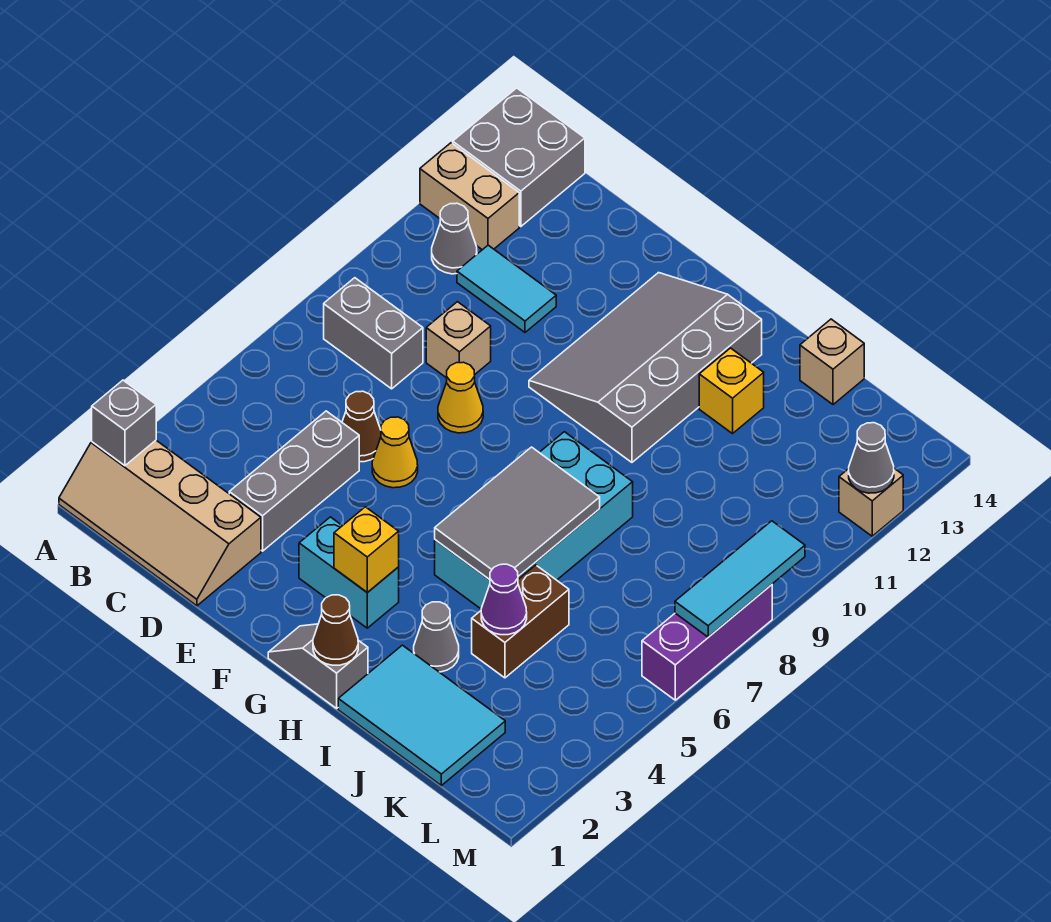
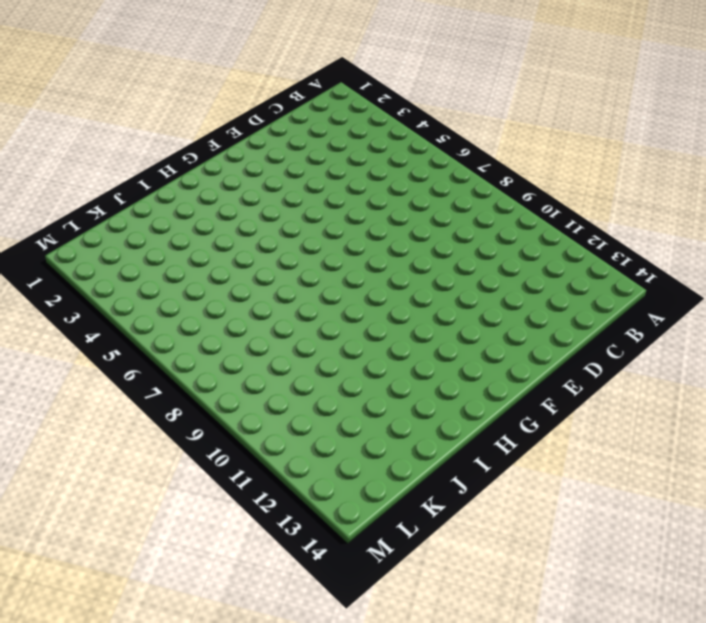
none -> tan slope A1:D2 level 1 top 2
none -> tan brick A12:B12 level 1
none -> grey brick A13:B14 level 1

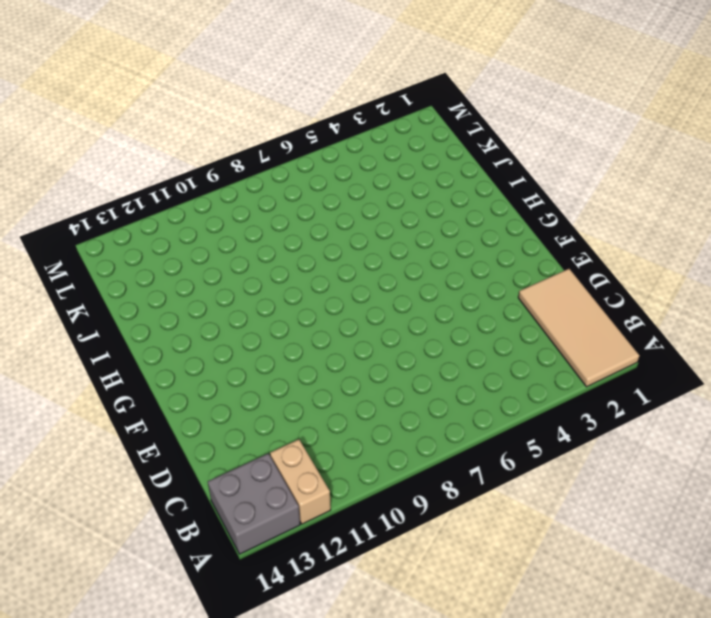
tan tile A1:D2 level 1 -> tan slope A1:D2 level 1 top 2
none -> grey brick B8:C8 level 1
none -> grey cone B11 level 1
none -> cyan tile C11:D11 level 1

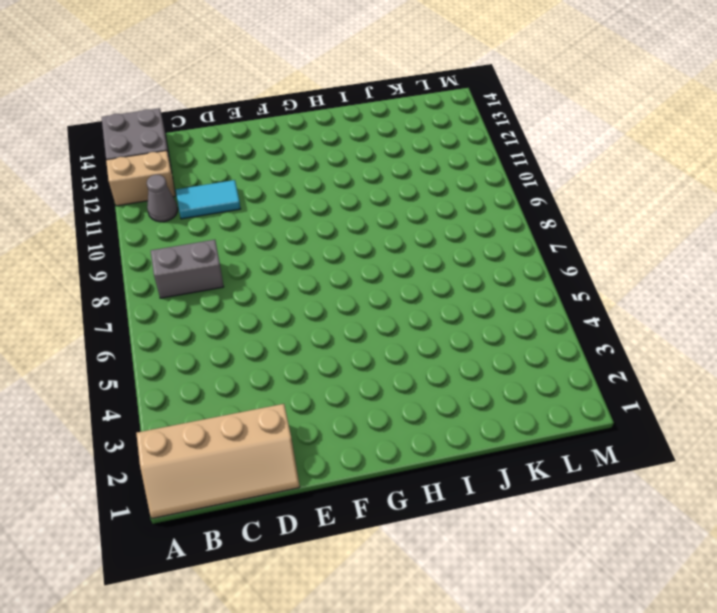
none -> grey brick D3:D5 level 1
none -> brown cone D6 level 1
none -> tan brick D9 level 1

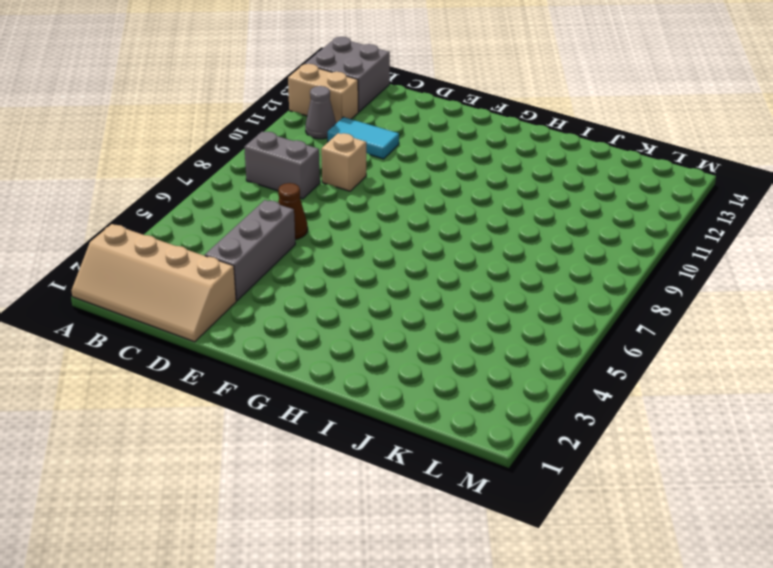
none -> yellow cone E6 level 1
none -> yellow cone E8 level 1
none -> cyan brick F3:G3 level 1

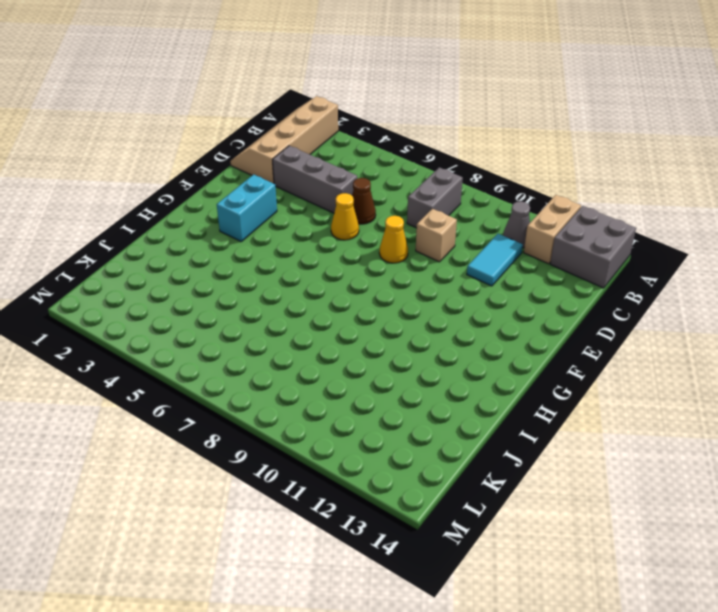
none -> grey slope F10:H13 level 1 top H
none -> grey slope G1:H1 level 1 top H
none -> cyan brick H5:I8 level 1

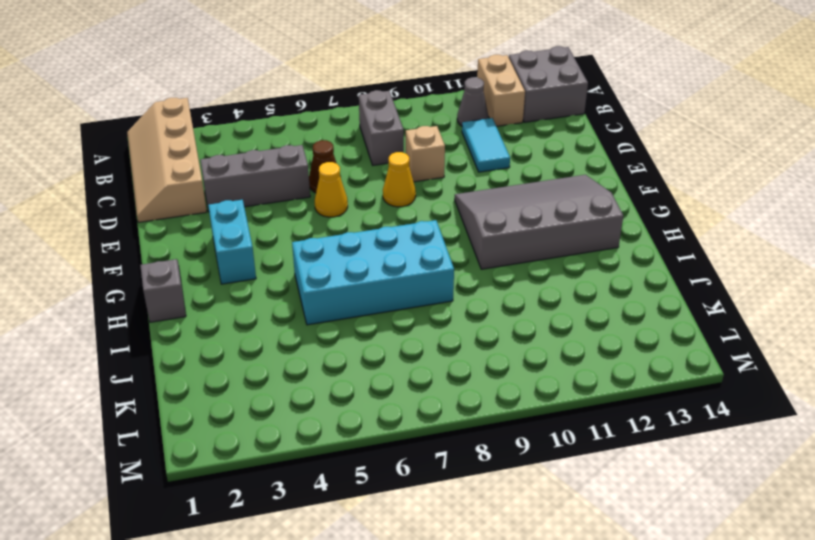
none -> cyan tile I1:K2 level 1
none -> grey cone I3 level 1
none -> yellow brick I12 level 1

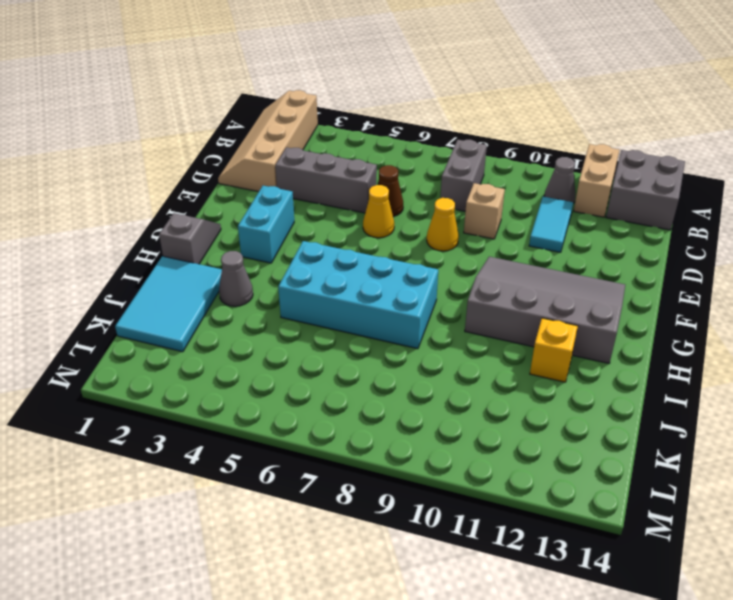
none -> brown brick J4:J5 level 1
none -> tan brick J14 level 1
none -> purple brick M6:M8 level 1

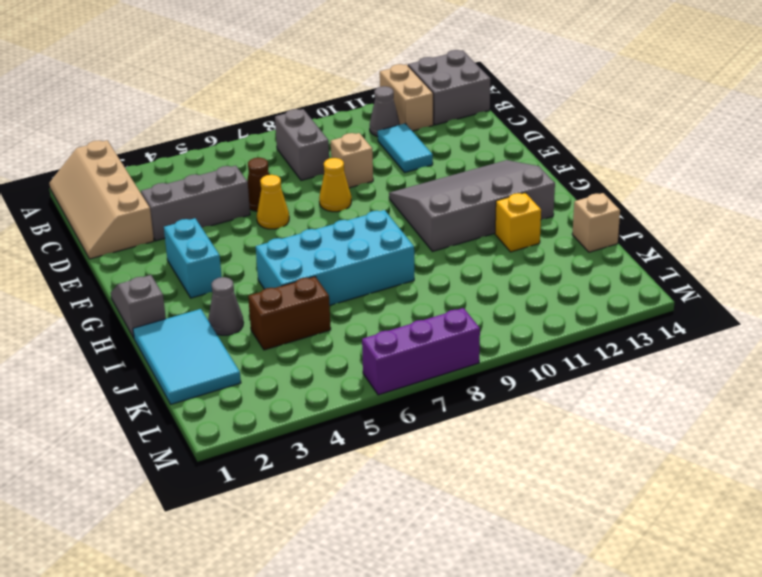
none -> tan brick M12 level 1
none -> grey brick A2 level 2
none -> yellow brick G3 level 2

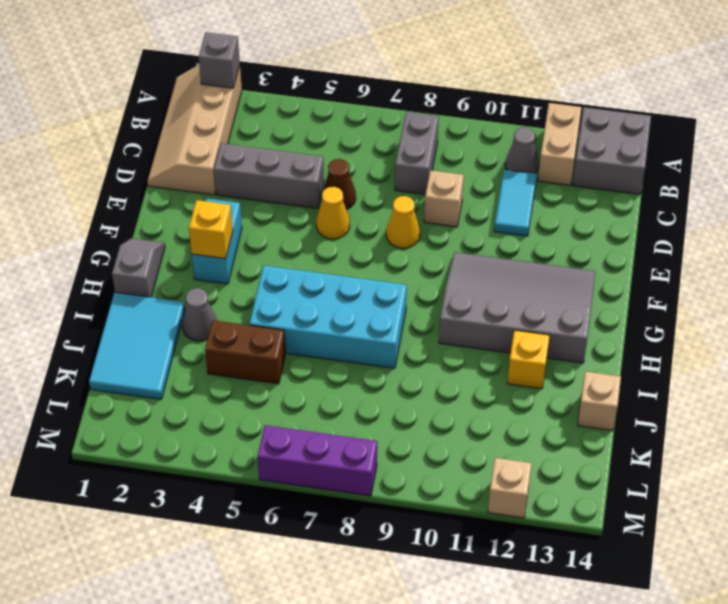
none -> brown cone H1 level 2
none -> grey tile H5:I7 level 2
none -> purple cone J4 level 2

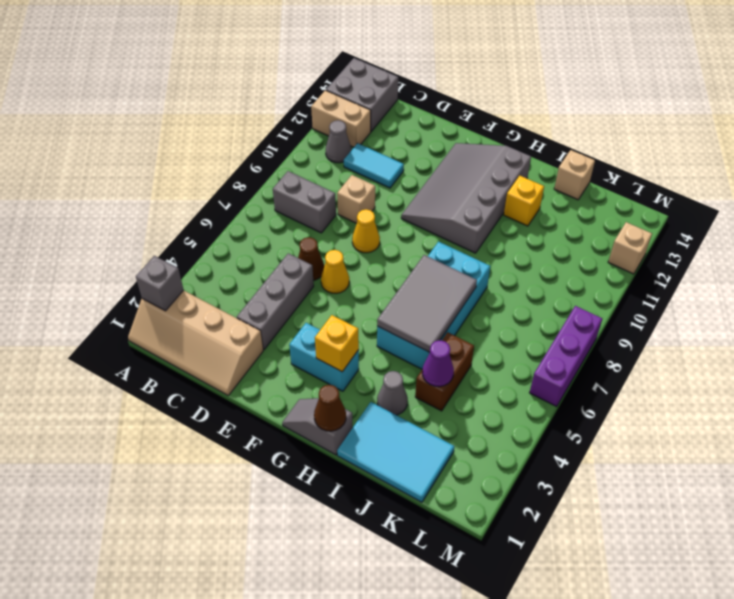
none -> cyan tile M7:M9 level 2
none -> grey cone M12 level 2

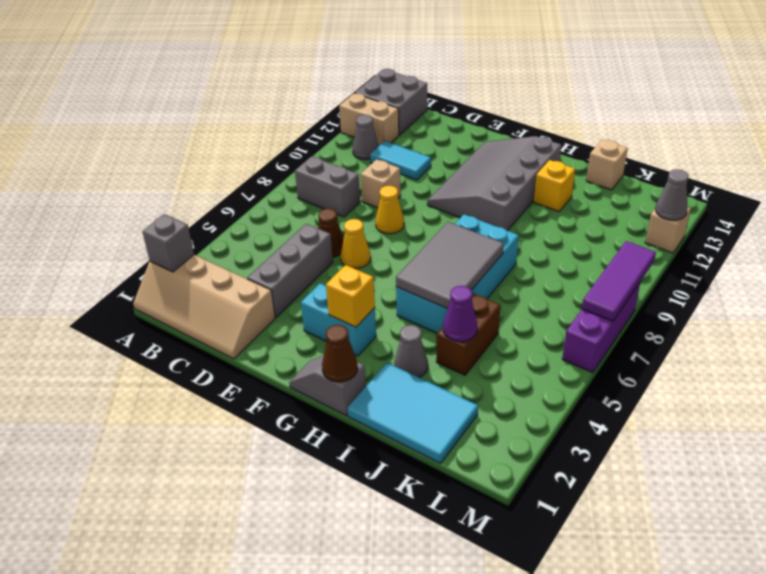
purple tile M7:M9 level 2 -> cyan tile M7:M9 level 2

